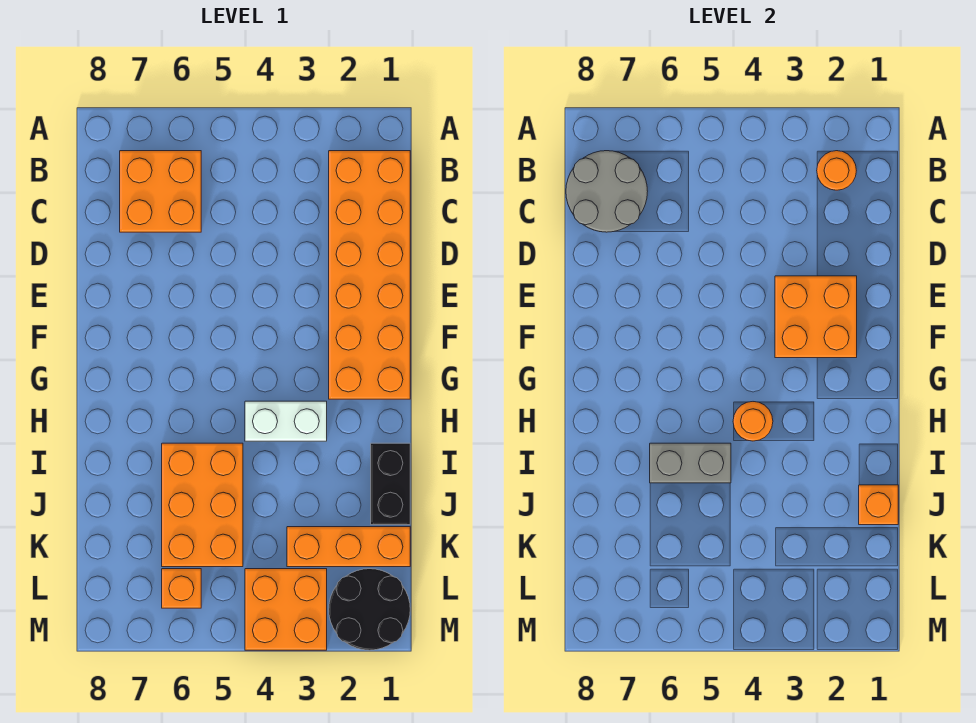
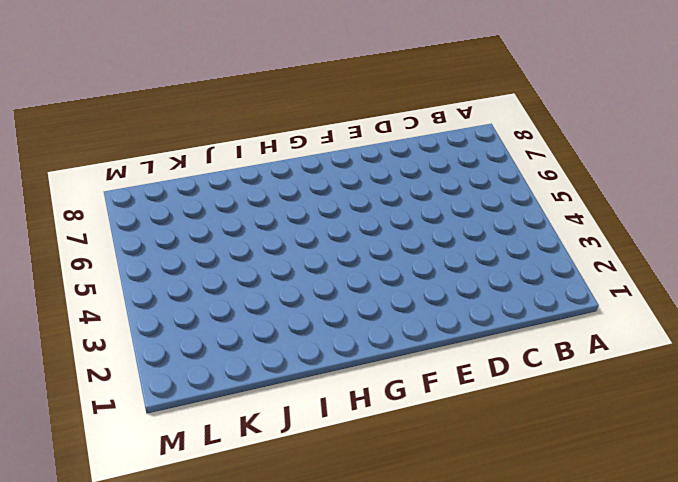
none -> orange brick B1:G2 level 1
none -> orange brick B6:C7 level 1
none -> white brick H3:H4 level 1

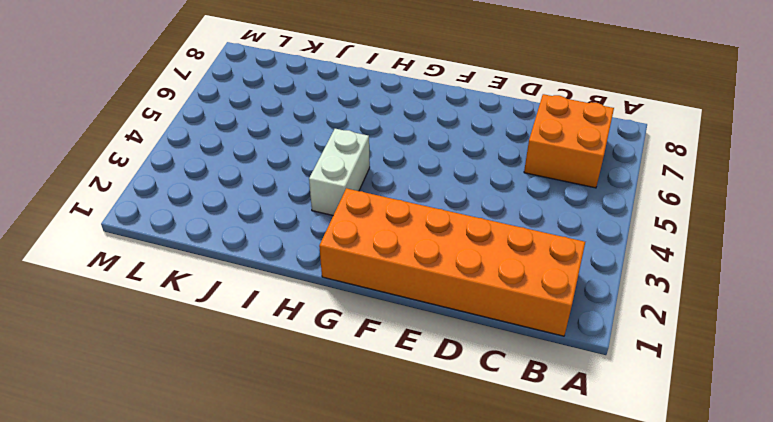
none -> black brick I1:J1 level 1
none -> orange brick I5:K6 level 1
none -> orange brick K1:K3 level 1

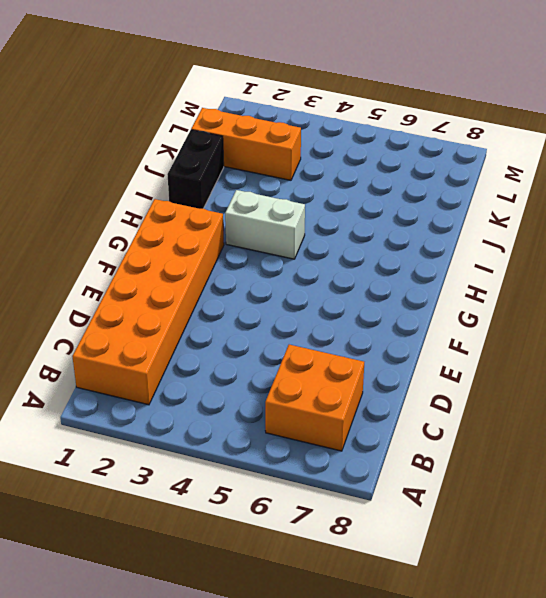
none -> orange brick I5:K6 level 1
none -> black round brick L1:M2 level 1
none -> orange brick L3:M4 level 1

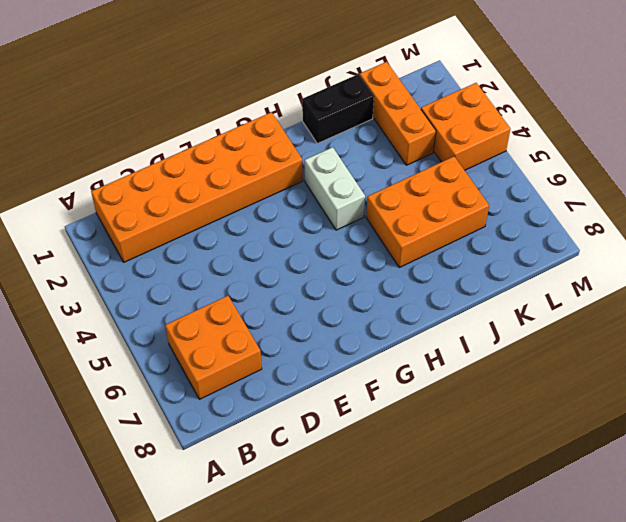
none -> black round brick L1:M2 level 1
none -> orange brick L6 level 1
none -> orange round brick B2 level 2

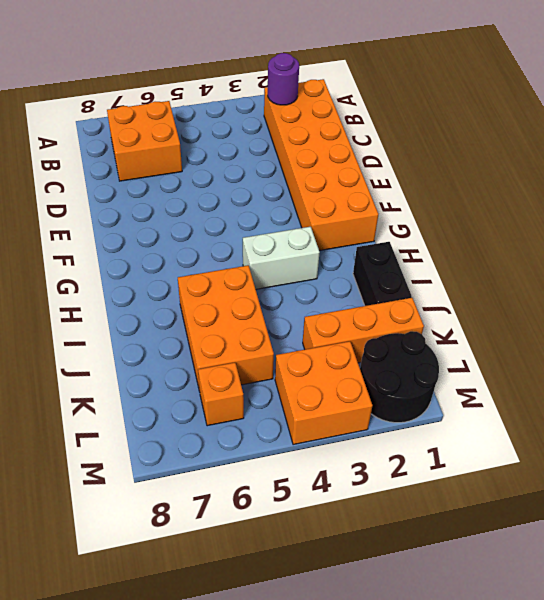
purple round brick B2 level 2 -> orange round brick B2 level 2
none -> grey round brick B7:C8 level 2
none -> orange brick E2:F3 level 2
none -> orange round brick H4 level 2

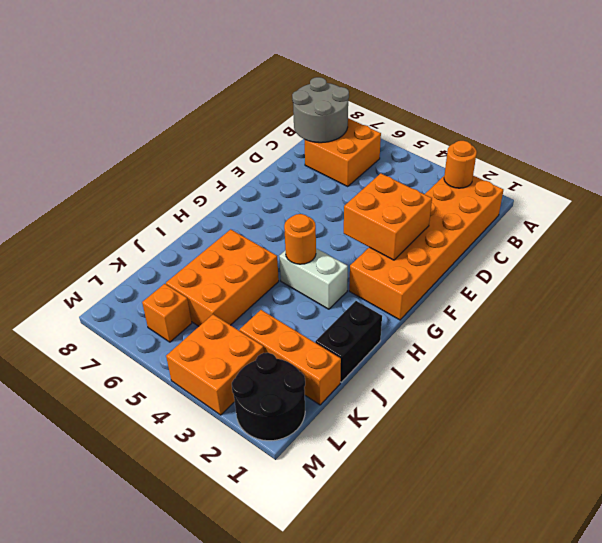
none -> grey brick I5:I6 level 2
none -> orange brick J1 level 2

